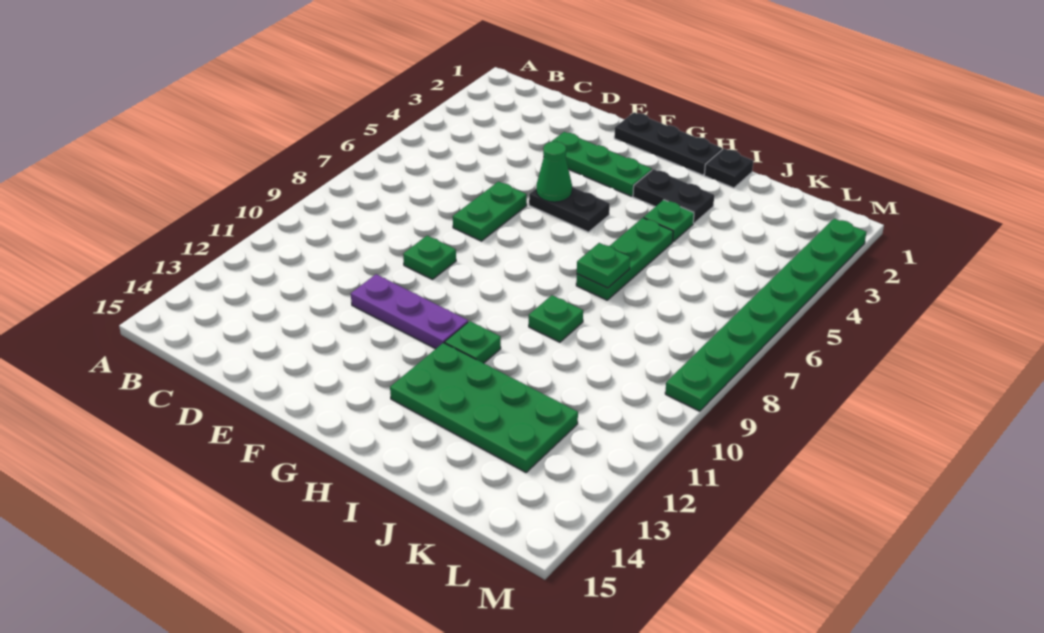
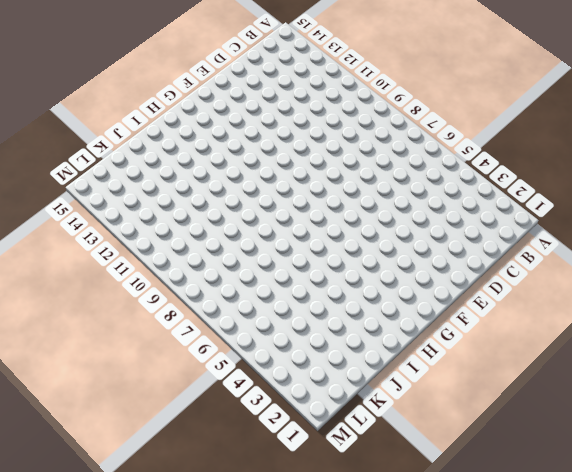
none -> green plate E3:G3 level 1
none -> green plate E6:E7 level 1
none -> green plate E9 level 1

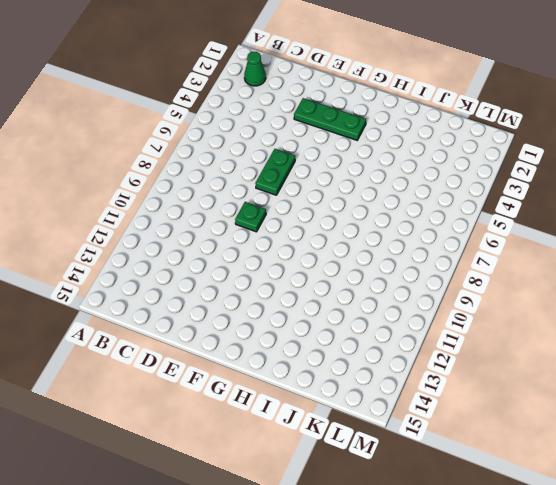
green cone B2 level 1 -> green cone F5 level 2
none -> purple plate E11:G11 level 1
none -> black plate F1:H1 level 1
none -> black plate F5:G5 level 1

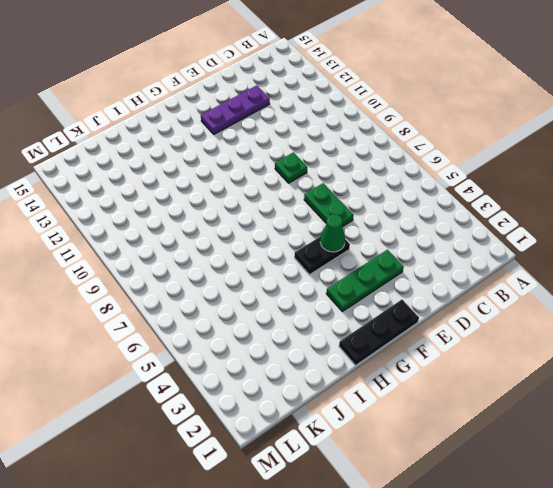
purple plate D13:F13 level 1 -> purple plate E11:G11 level 1
none -> black plate H3:I3 level 1
none -> green plate H11 level 1
none -> green plate H12:K13 level 1

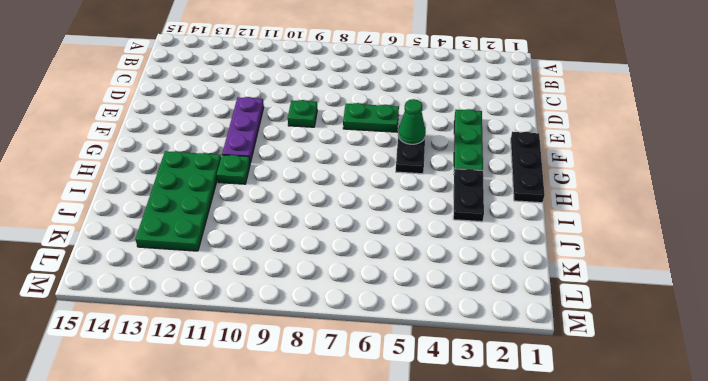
none -> black plate I1 level 1
none -> green plate I4 level 1
none -> green plate I5:I7 level 1

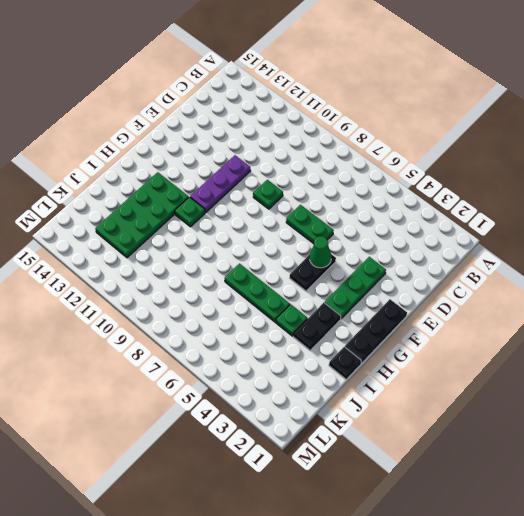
none -> green plate I9 level 1
none -> green plate M2:M9 level 1
none -> green plate I7 level 2

